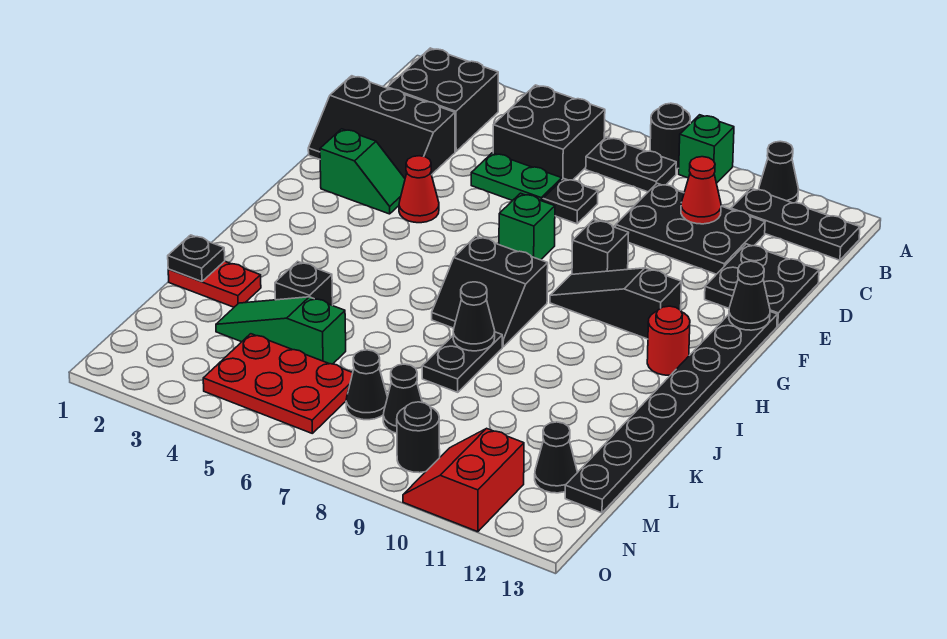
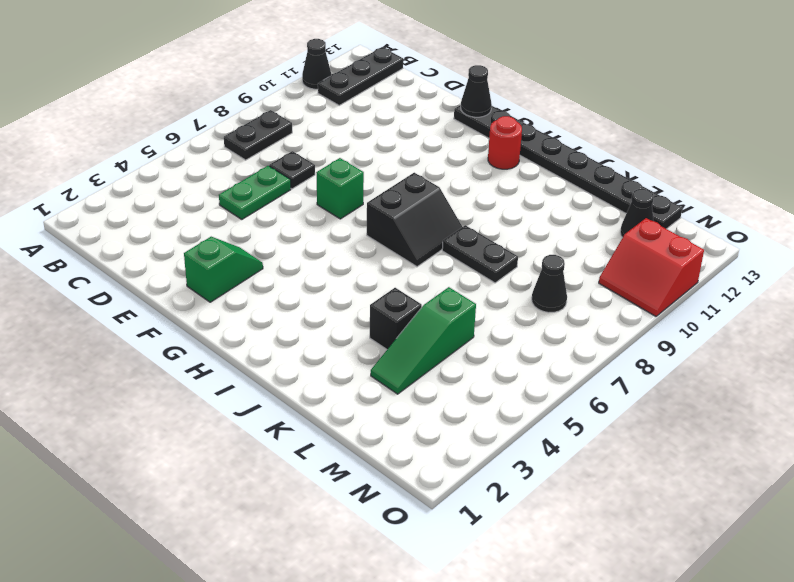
none -> black round brick A8 level 1
none -> green brick A9 level 1
none -> black brick B2:C3 level 1
none -> black brick B5:C6 level 1

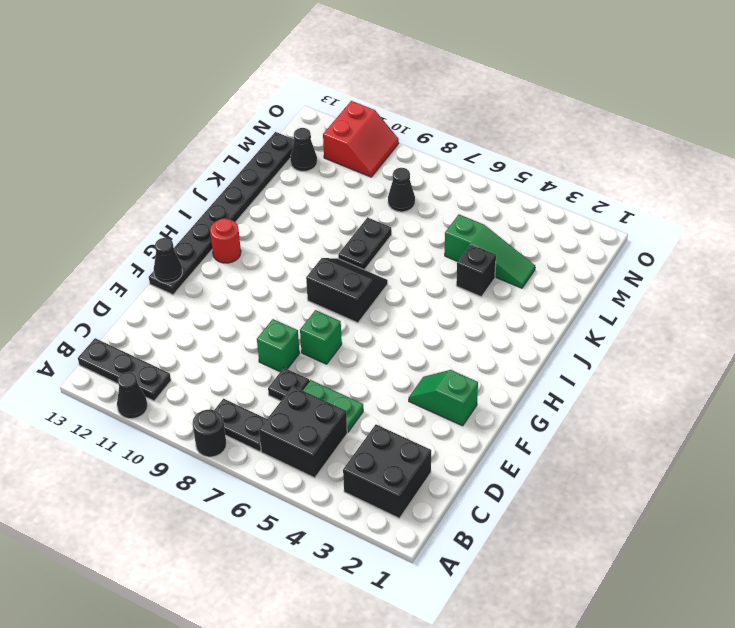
green brick E8 level 1 -> green brick A9 level 1
none -> black plate C9:D11 level 1
none -> black slope D1:E3 level 1 top D
none -> black plate D12:E13 level 1
none -> red cone F4 level 1

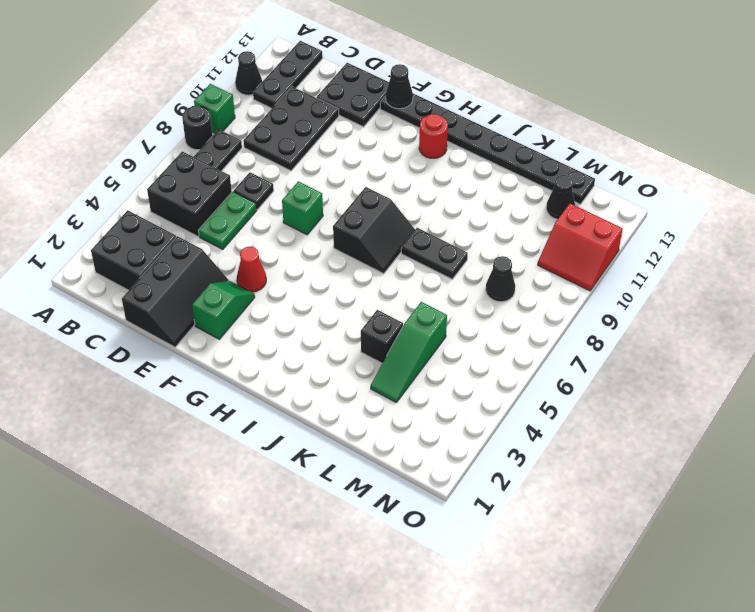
none -> black brick F9 level 1
none -> black slope G9:G11 level 1 top 11
none -> red plate K1:K2 level 1
none -> red plate M4:N6 level 1

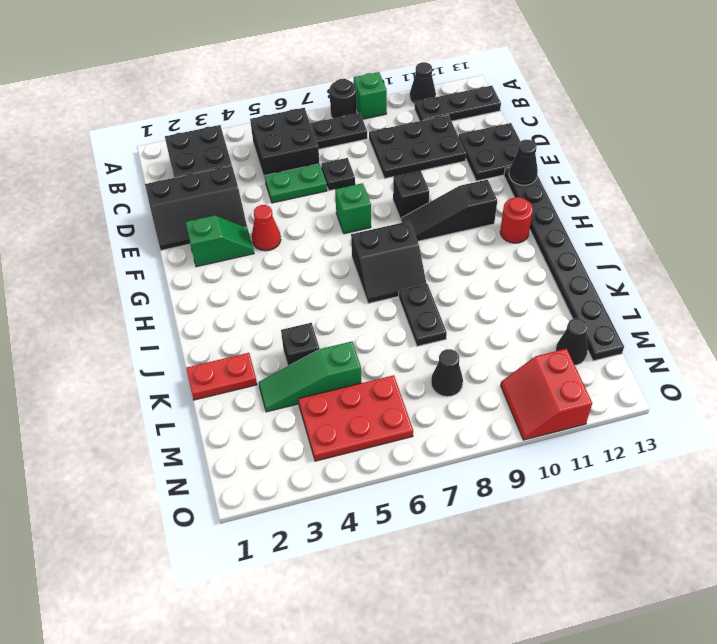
none -> black cone M7 level 1
none -> black round brick N9 level 1
none -> red cone C10 level 2
none -> black cone J8 level 2

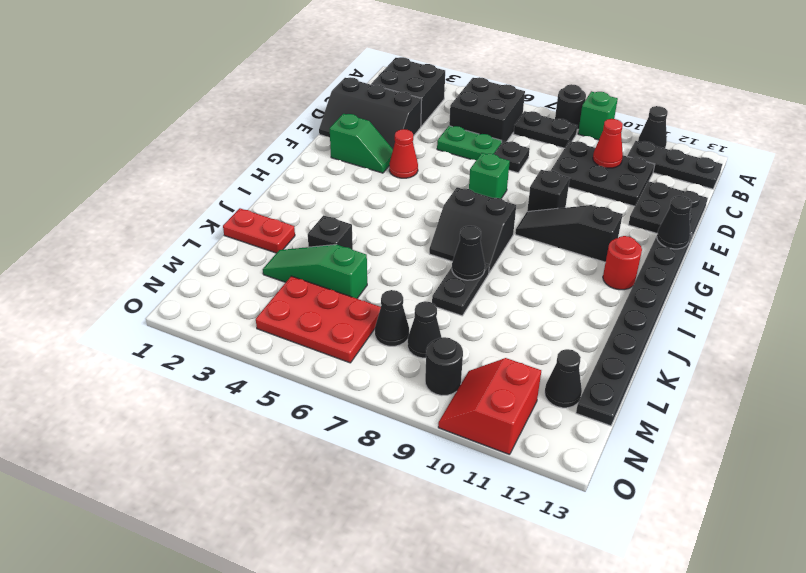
none -> black plate K1 level 2

